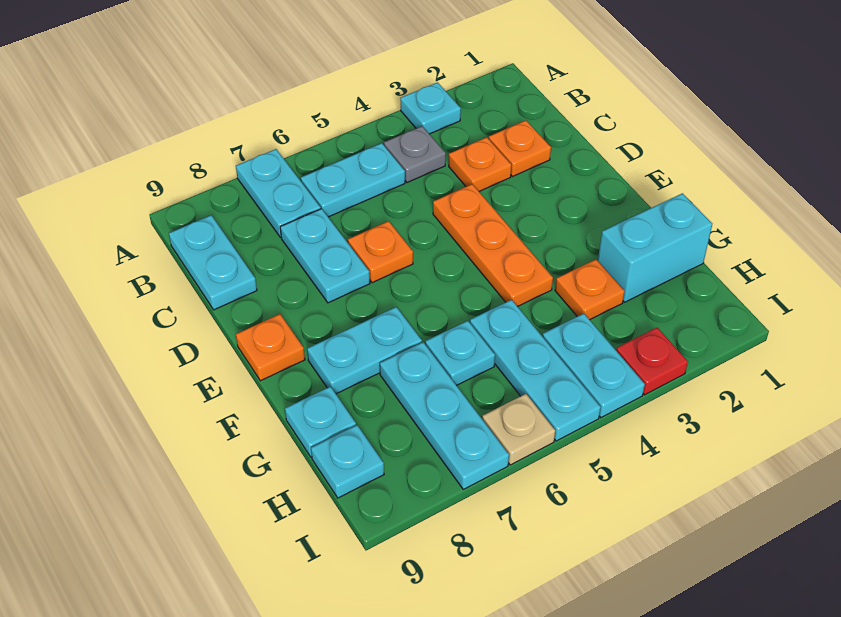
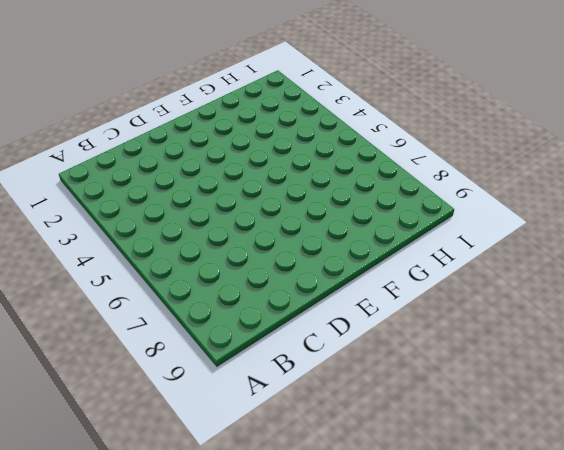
none -> cyan plate A3 level 1
none -> cyan plate A7:B7 level 1
none -> grey plate B4 level 1

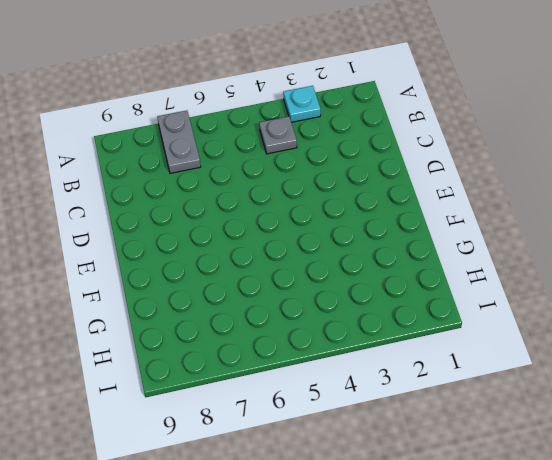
grey plate A7:B7 level 1 -> cyan plate A7:B7 level 1
none -> cyan plate B5:B6 level 1
none -> cyan plate B9:C9 level 1
none -> orange plate C2 level 1

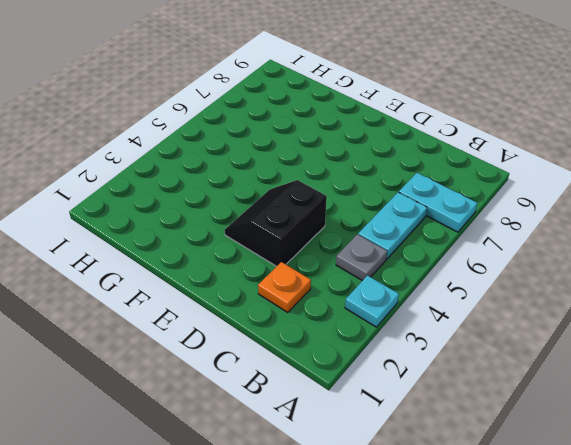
black slope D3:E4 level 1 top D -> orange plate D4:F4 level 1
none -> cyan plate B9:C9 level 1
none -> orange plate C3 level 1
none -> cyan plate C7:D7 level 1

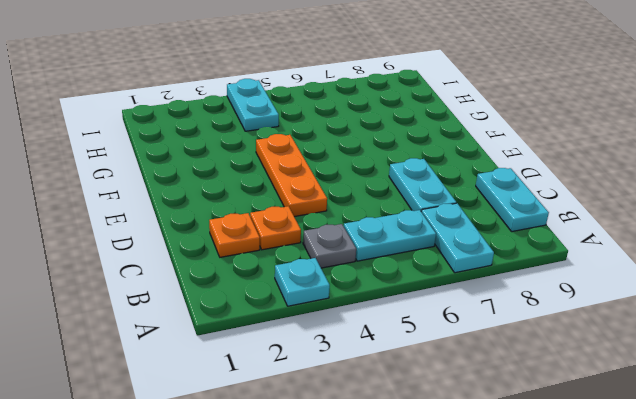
none -> orange plate D6 level 1
none -> orange plate E9 level 1
none -> cyan plate F7:F8 level 1

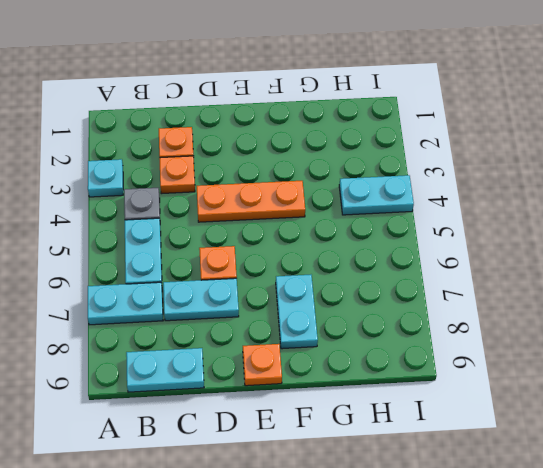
none -> cyan brick G1:G2 level 1
none -> orange plate G3 level 1
none -> cyan plate G5:I5 level 1

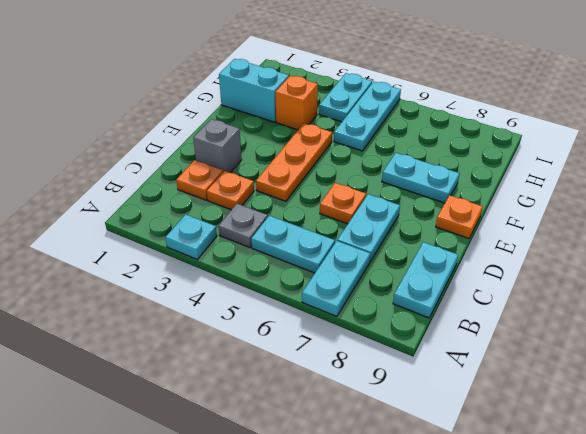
grey brick D2 level 1 -> none
orange brick G3 level 1 -> orange plate G3 level 1
none -> cyan plate G6 level 1
none -> cyan plate G7:I7 level 1
none -> cyan plate G9 level 1

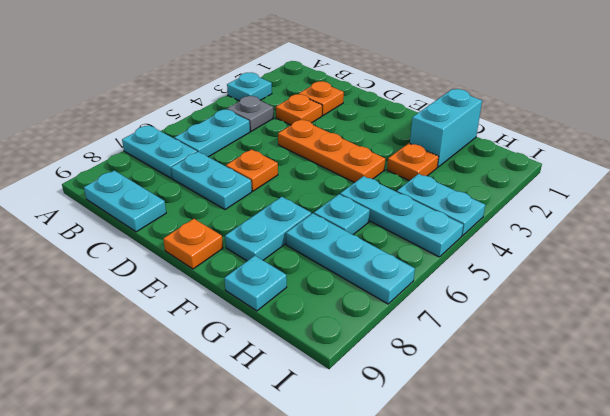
none -> cyan plate H9 level 1
none -> red plate I3 level 1
none -> tan plate I6 level 1

